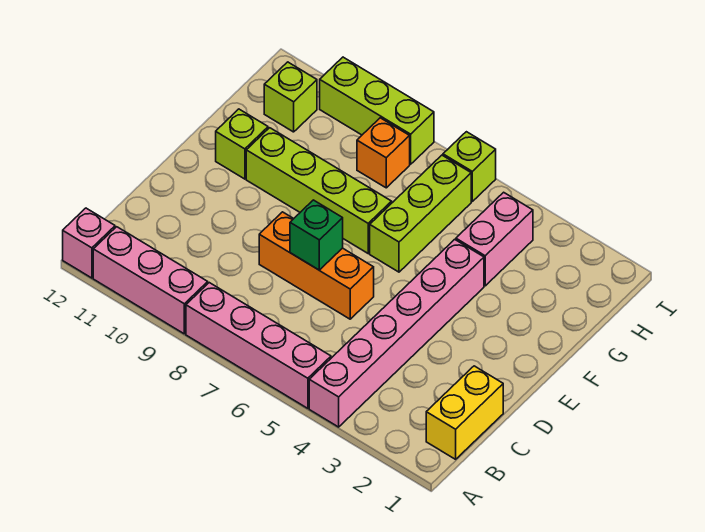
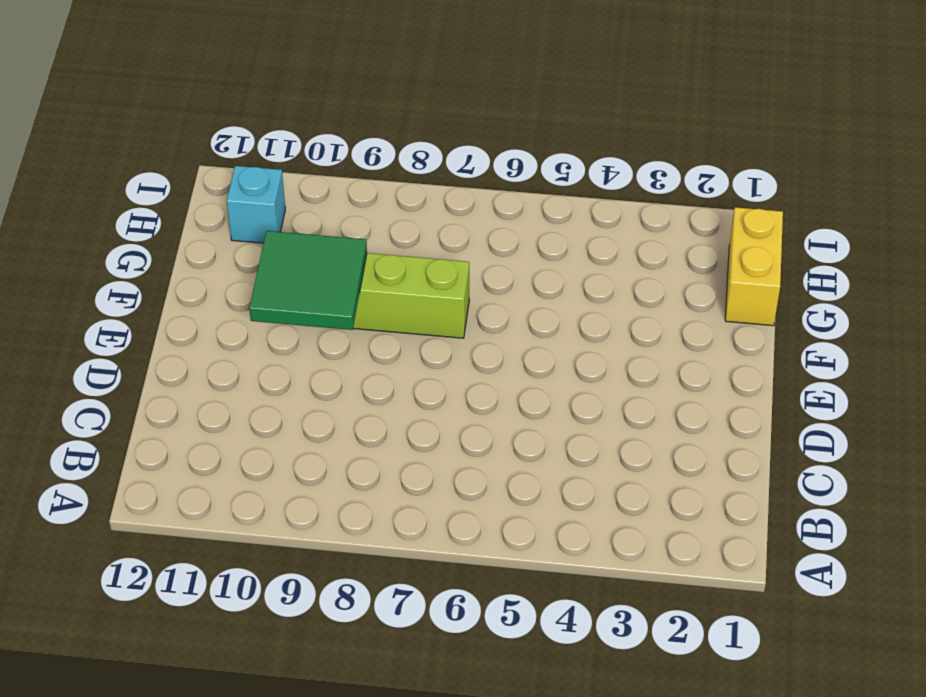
green tile E9:F10 level 2 -> none
yellow brick G1:H1 level 1 -> yellow brick B1:C1 level 1
cyan brick H11 level 1 -> lime brick H11 level 1
none -> pink brick A4:F4 level 1
none -> pink brick A5:A8 level 1
none -> pink brick A9:A11 level 1

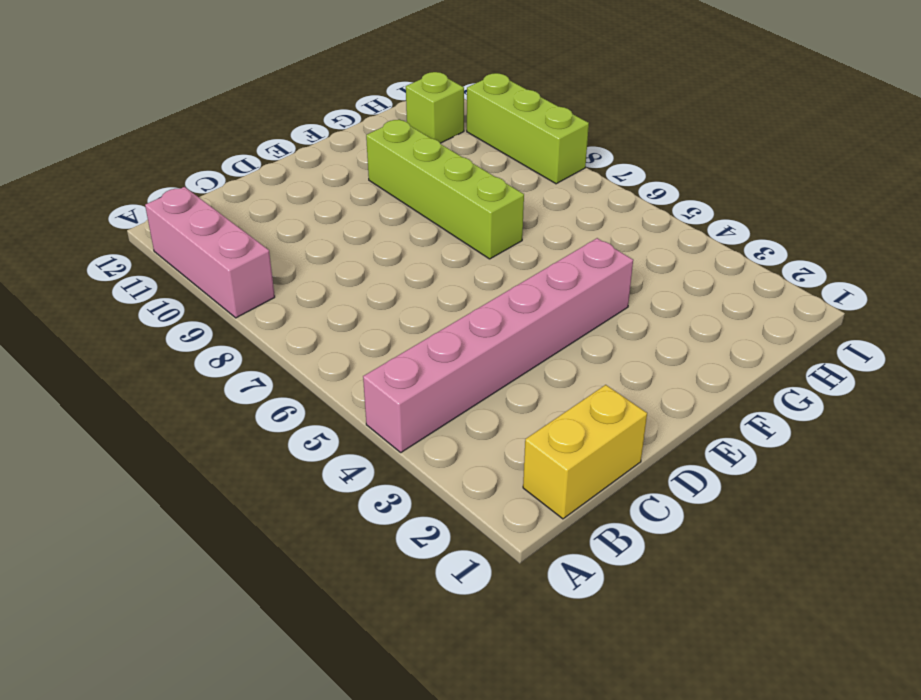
none -> pink brick A5:A8 level 1
none -> pink brick A12 level 1
none -> orange brick D6:D8 level 1

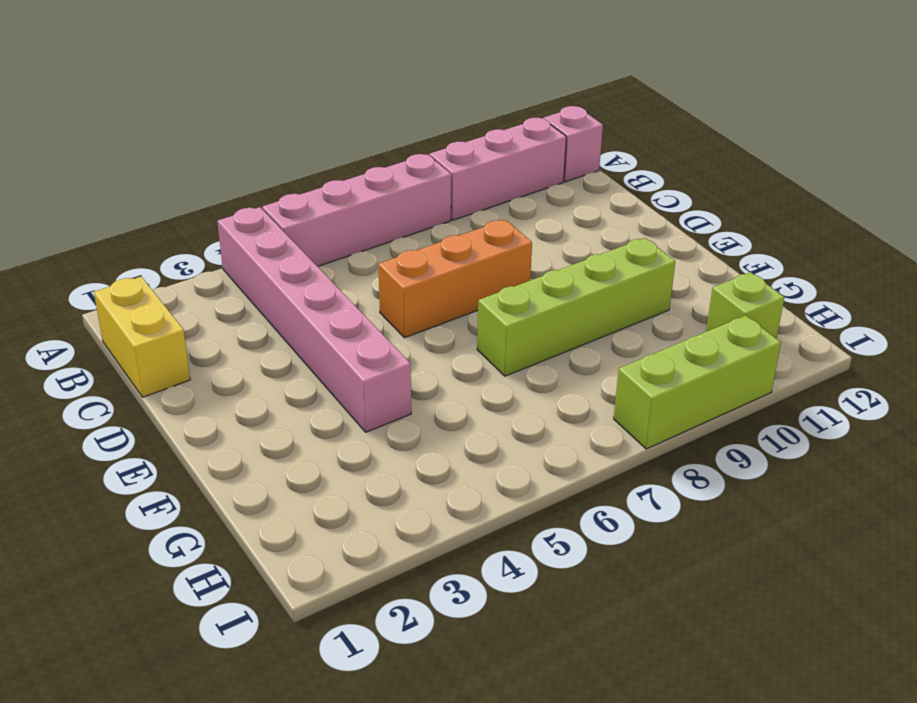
none -> lime brick F6:H6 level 1
none -> lime brick F11 level 1
none -> pink brick G4:H4 level 1

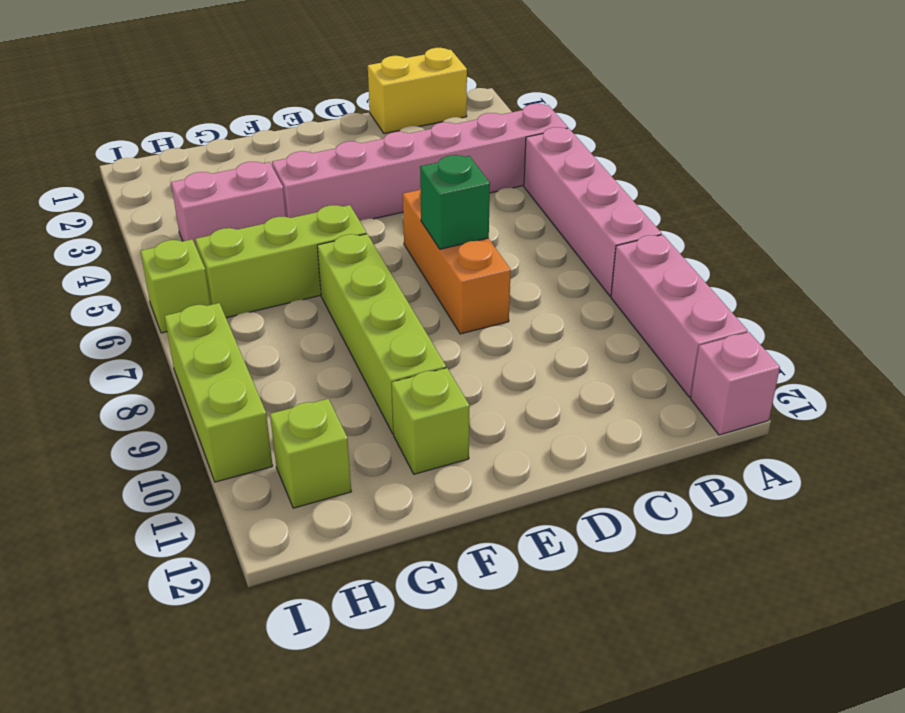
none -> orange brick H8 level 1

